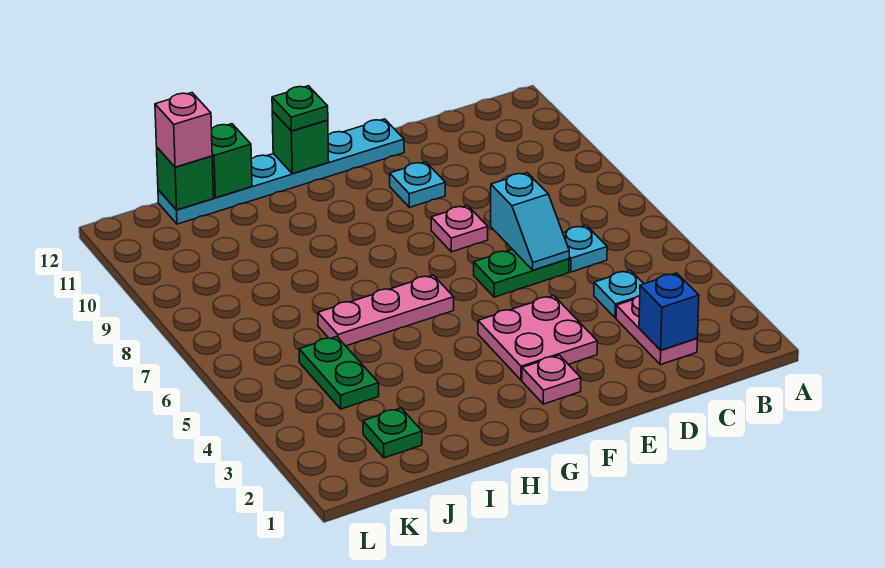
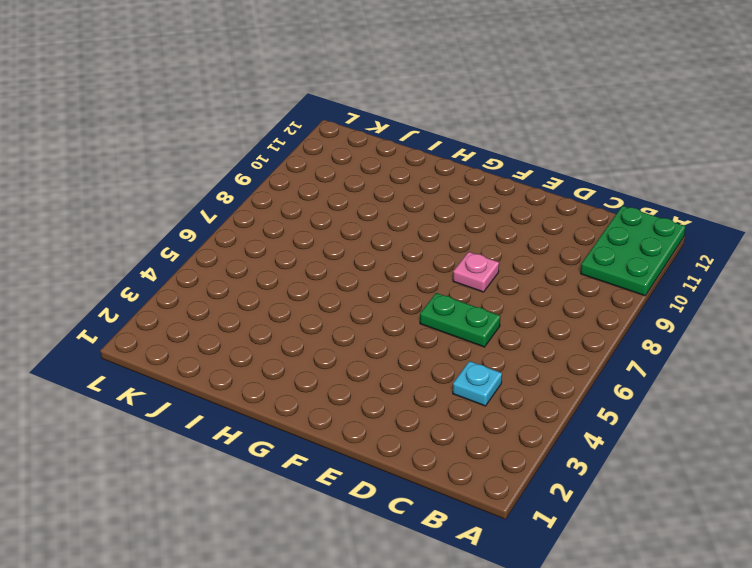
green plate A10:B12 level 1 -> none
none -> pink plate C2:C3 level 1
none -> cyan plate C6 level 1
none -> pink plate E3:F4 level 1

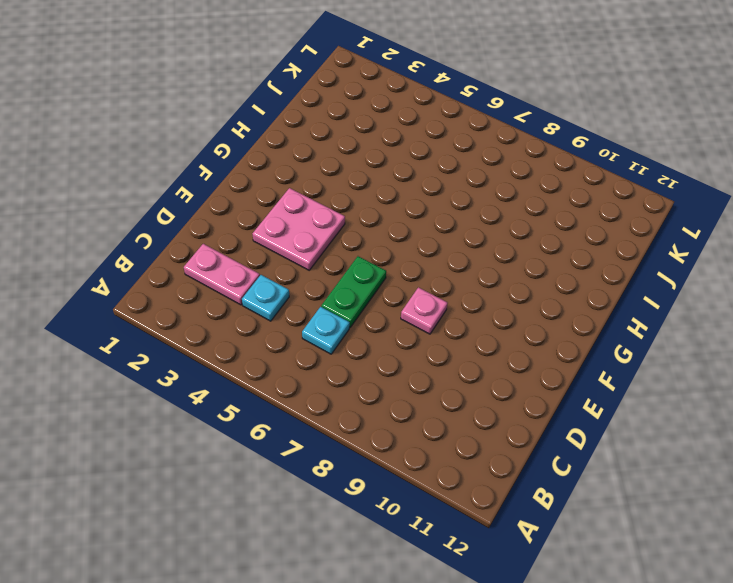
none -> cyan plate E10 level 1
none -> cyan plate E12:J12 level 1
none -> pink plate F2 level 1

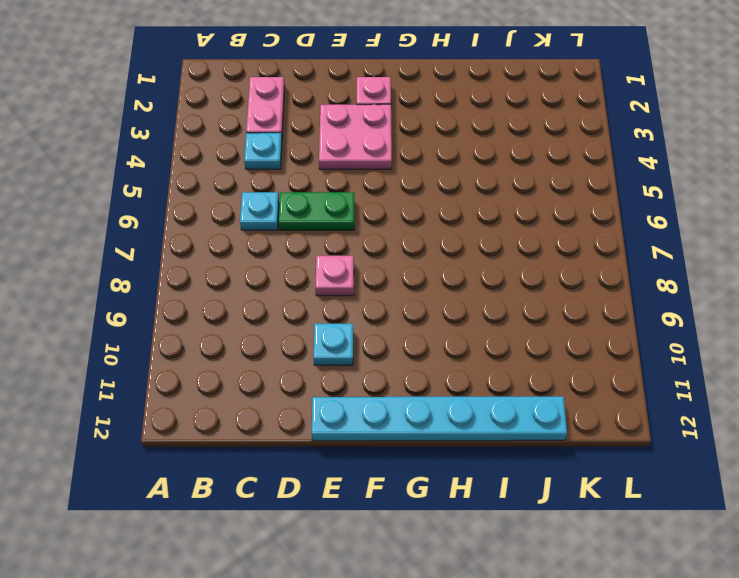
none -> pink plate G6:I6 level 1
none -> green plate J2 level 1
none -> green plate J4:J5 level 1

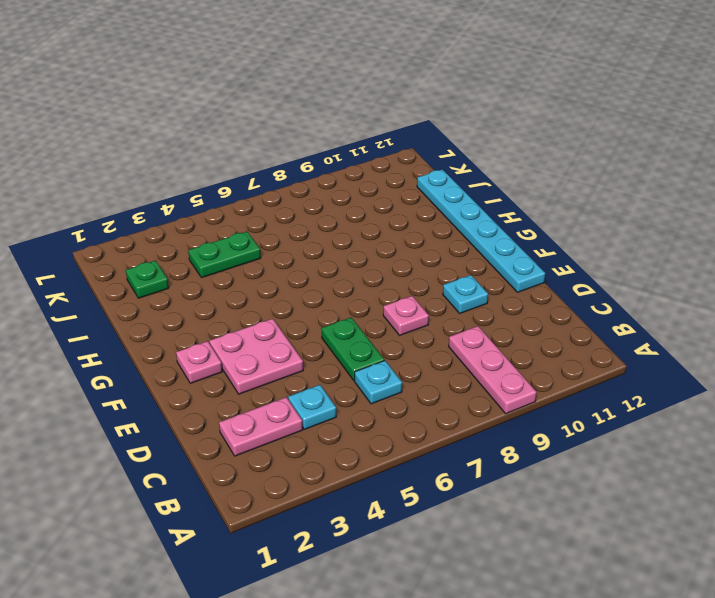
pink plate A9:C9 level 1 -> pink plate G6:I6 level 1
none -> blue brick C2 level 2
none -> cyan slope D6:D7 level 2 top 7
none -> green brick G12 level 2

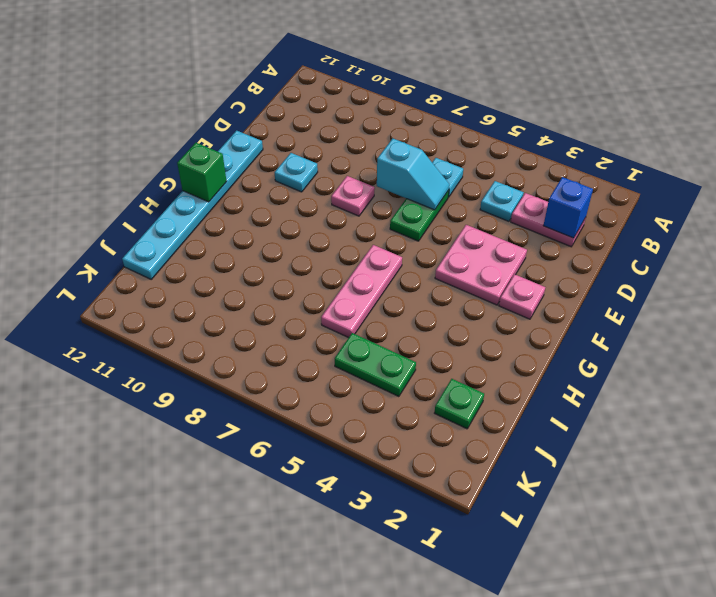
none -> green brick I12 level 2
none -> green brick J12 level 2
none -> green plate G12 level 3

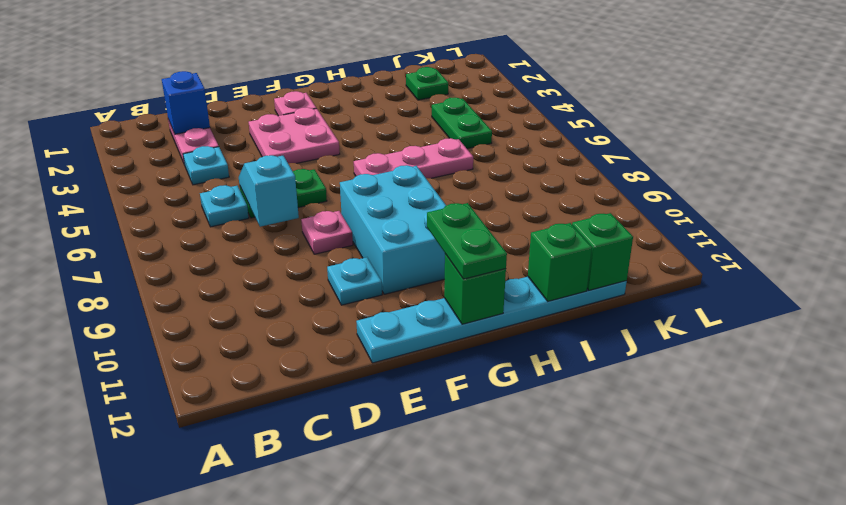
cyan brick F8:G10 level 1 -> none
green plate G11:G12 level 3 -> green plate G12 level 3
none -> pink brick J12 level 3

